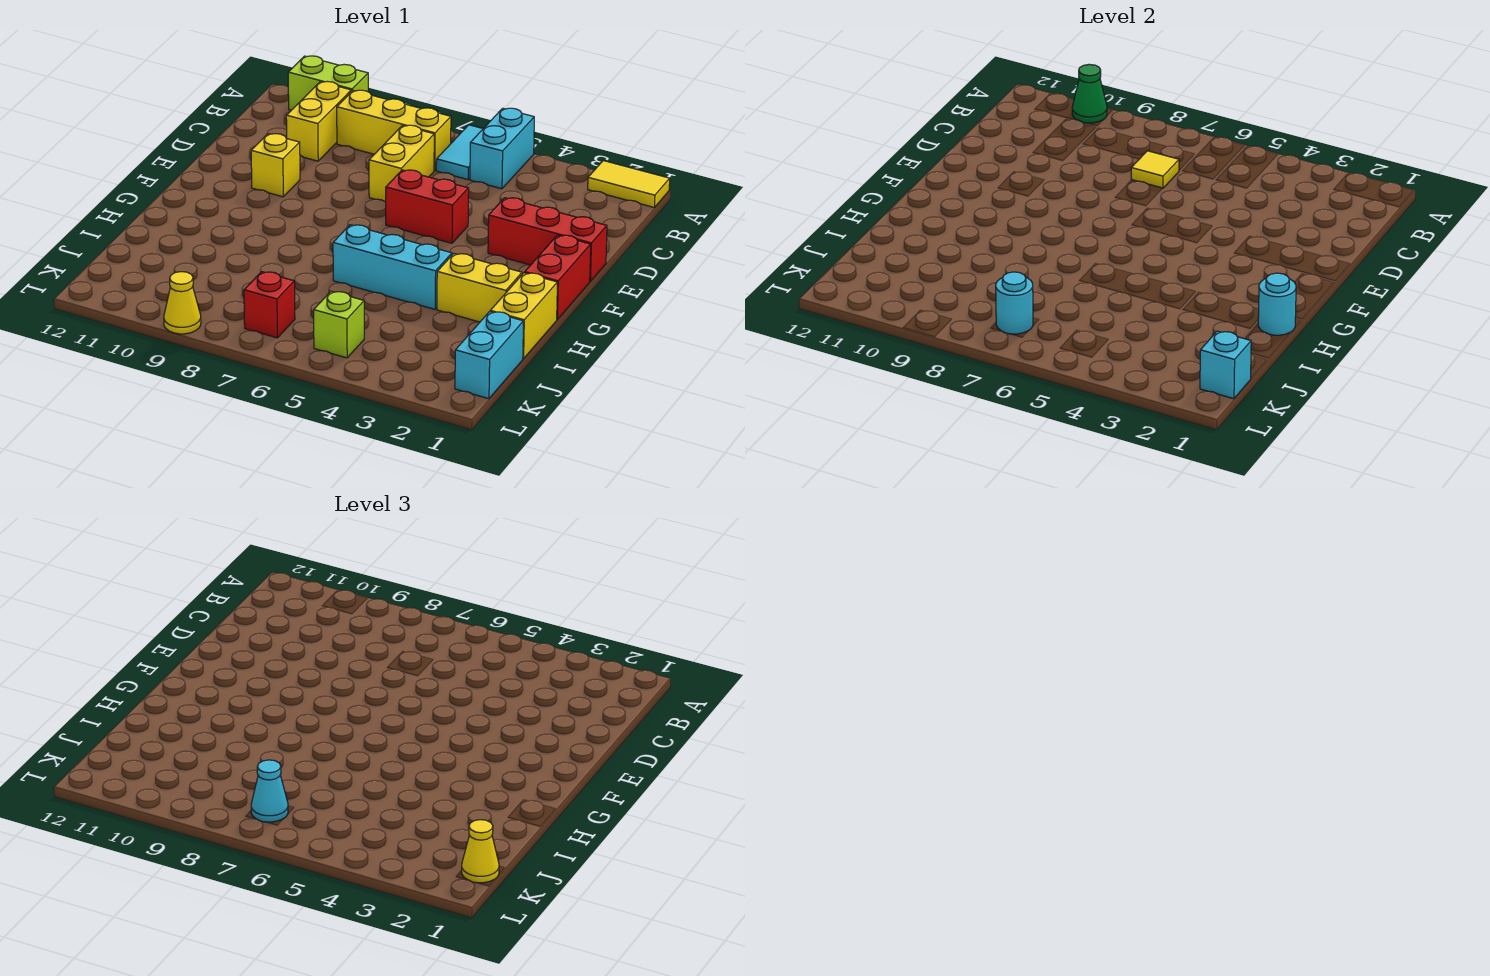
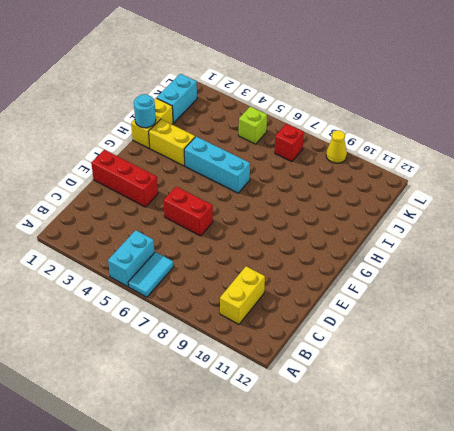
none -> yellow tile A1:A2 level 1
none -> lime brick A10:A11 level 1
none -> yellow brick B7:B9 level 1

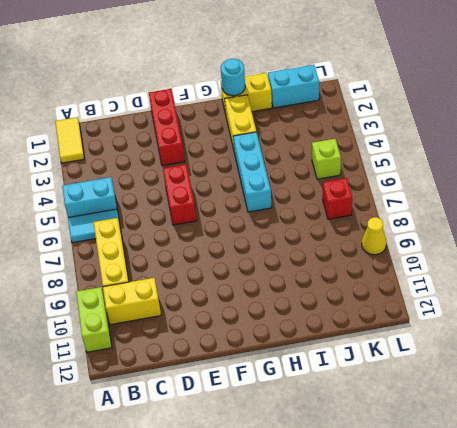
none -> yellow brick C7:D7 level 1
none -> yellow brick E10 level 1
none -> red brick F1:G1 level 1

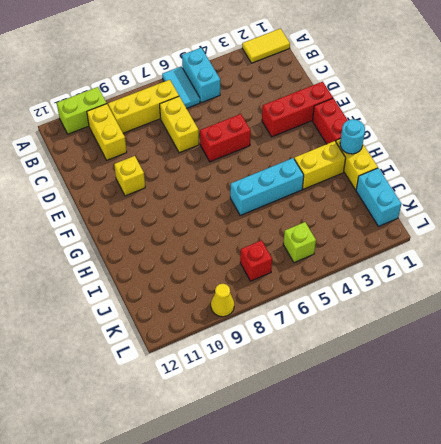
none -> green cone A10 level 2
none -> yellow tile C7 level 2
none -> cyan brick K1 level 2

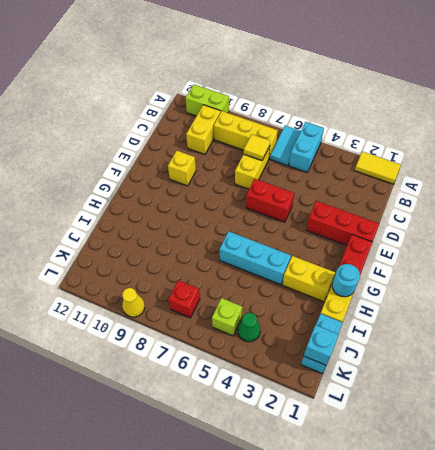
green cone K4 level 1 -> green cone A10 level 2
none -> cyan round brick K7 level 2
none -> yellow cone K1 level 3
none -> cyan cone K7 level 3

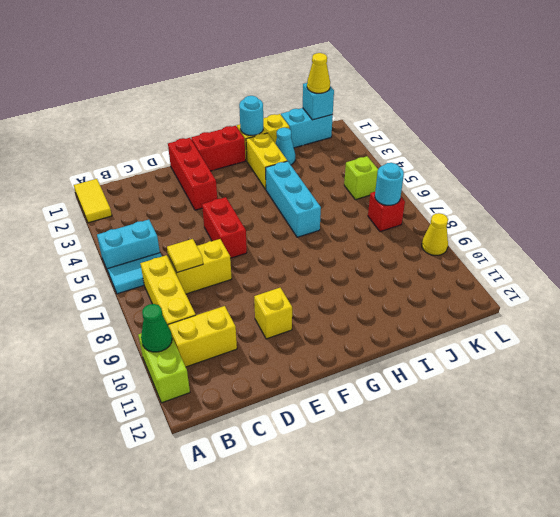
cyan cone I2 level 1 -> cyan cone K7 level 3

